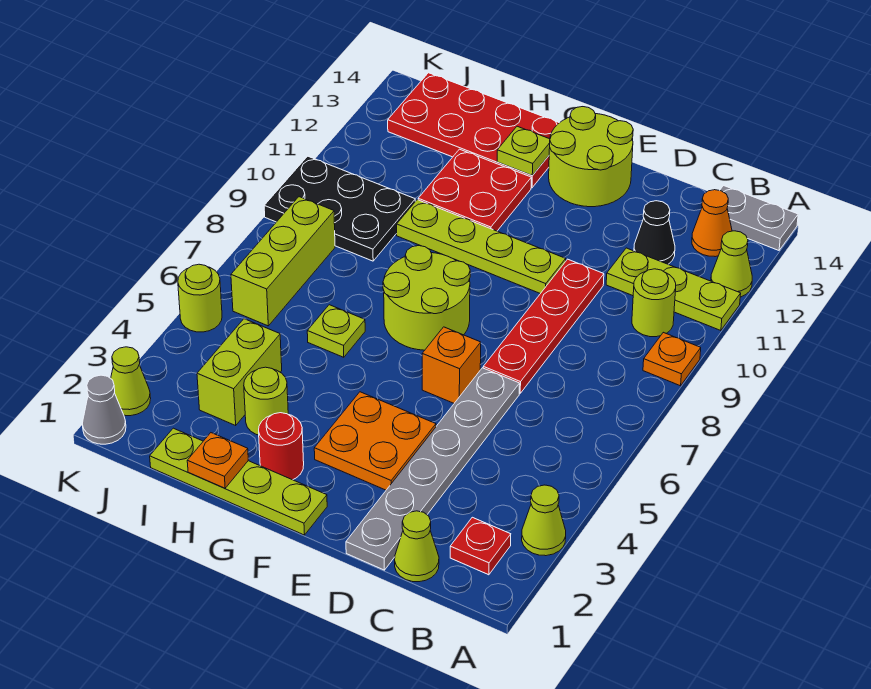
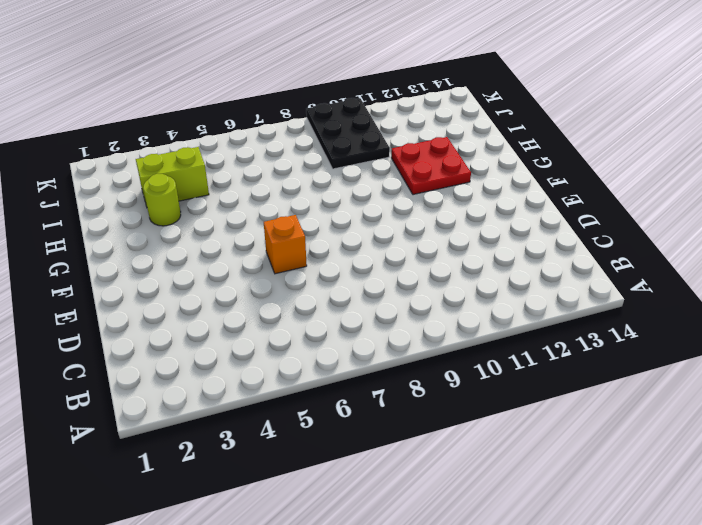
none -> lime cone A3 level 1
none -> orange plate A9 level 1
none -> lime plate A11:C11 level 1
none -> lime cone A12 level 1

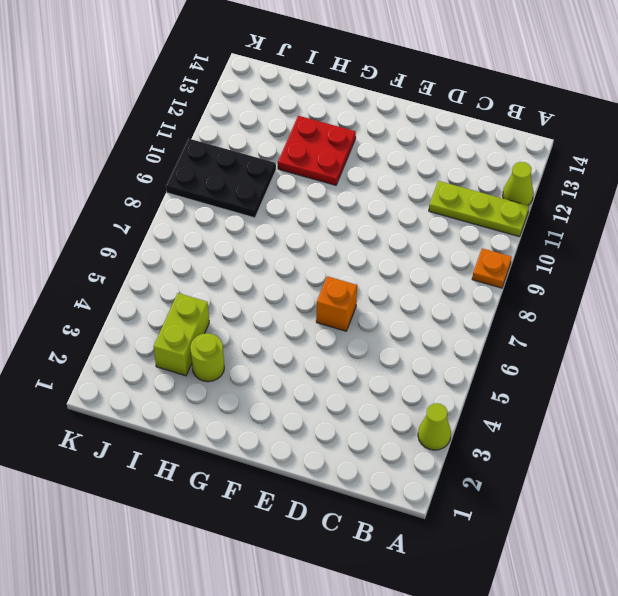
none -> grey plate A14:B14 level 1
none -> red plate B2 level 1
none -> lime round brick B10 level 1
none -> orange cone B13 level 1

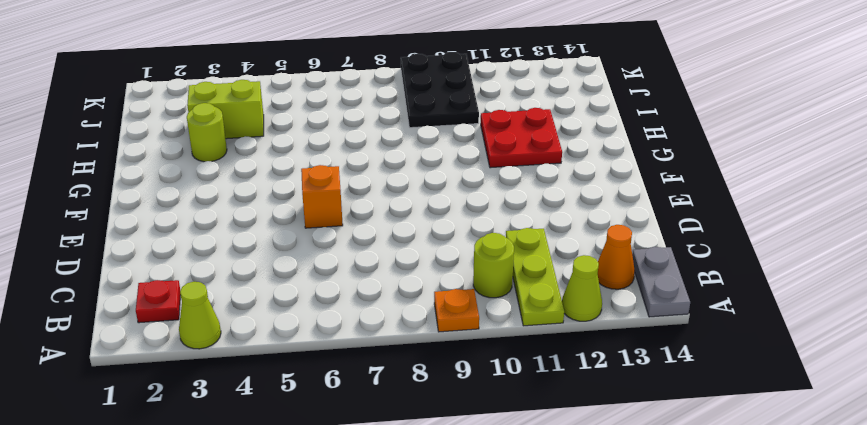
none -> lime cone C1 level 1
none -> black cone C12 level 1
none -> grey plate D1:D6 level 1
none -> red plate D7:D10 level 1

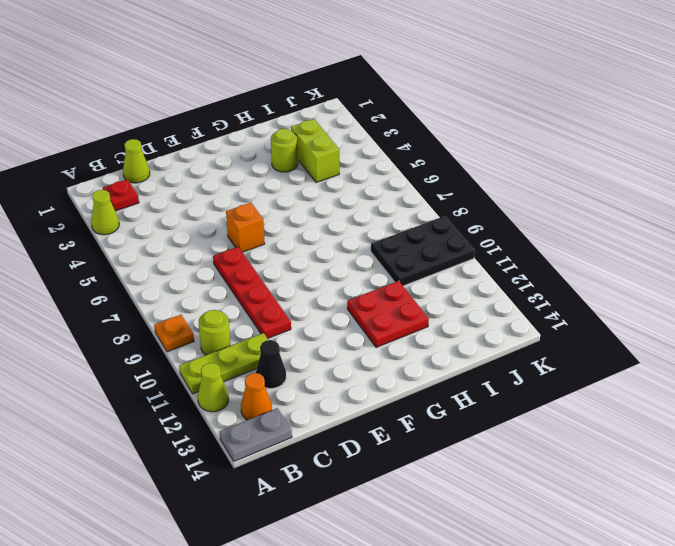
none -> grey plate D1:D6 level 1
none -> orange plate E3:F4 level 1
none -> lime plate E10:H10 level 1
none -> lime round brick E13:F14 level 1

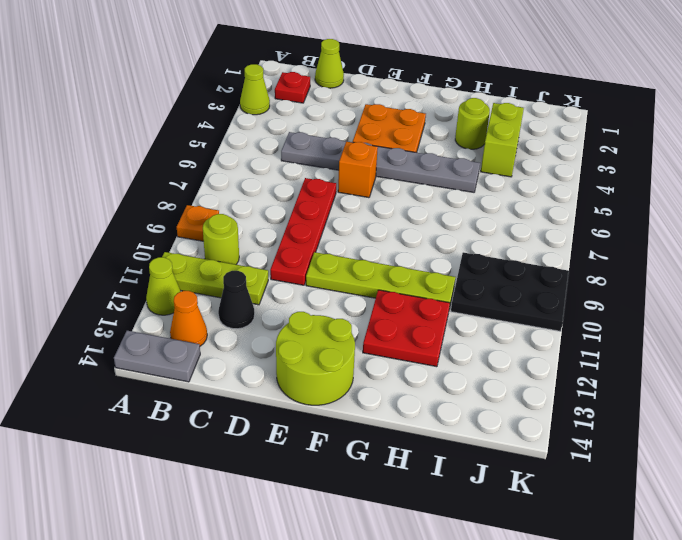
grey plate C5:H5 level 1 -> grey plate D1:D6 level 1
none -> lime plate F1:I1 level 1
none -> lime round brick F7:G8 level 1
none -> red round brick G2 level 1
none -> red plate G13:J14 level 1

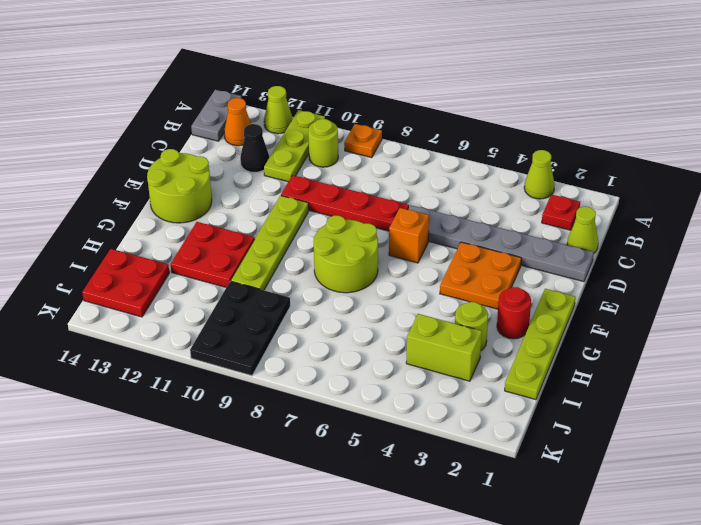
red plate I13:J14 level 1 -> red plate G13:J14 level 1
none -> lime plate H6 level 1
none -> lime brick J6:J8 level 1
none -> grey cone K1 level 1
none -> lime cone K2 level 1

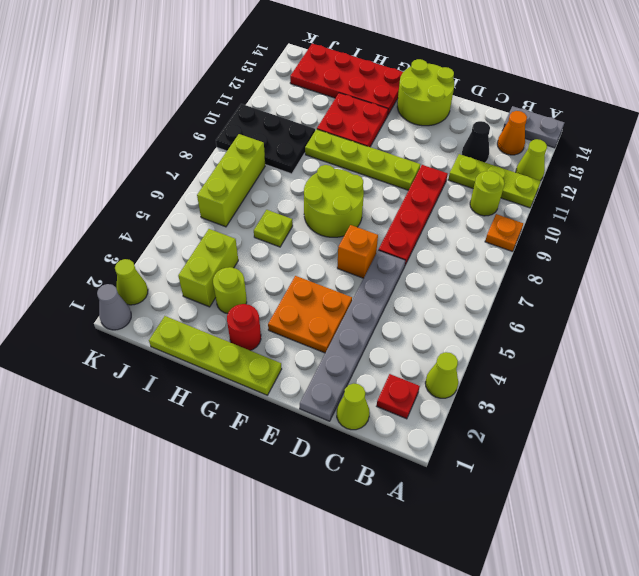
none -> lime round brick K5 level 1
none -> lime plate G13 level 2
none -> orange plate H1 level 2

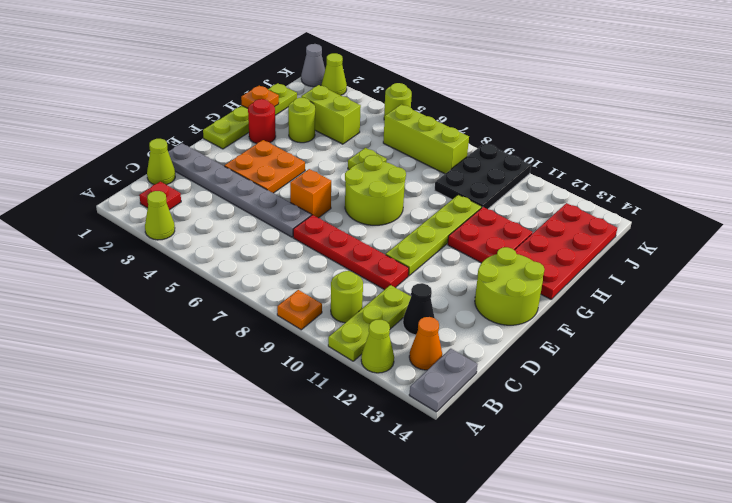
none -> lime plate G13 level 2

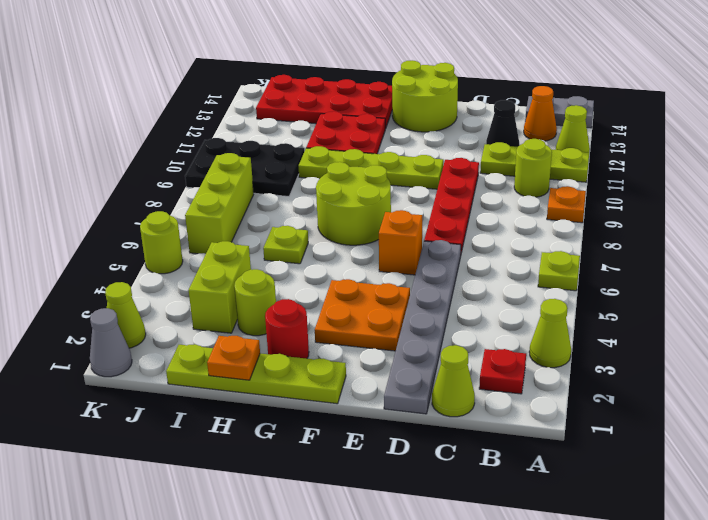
lime plate A6 level 1 -> lime plate G13 level 2

